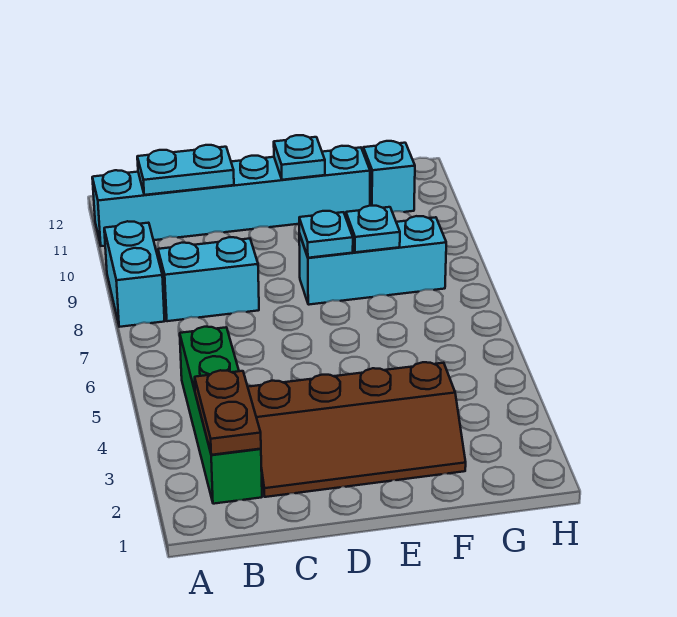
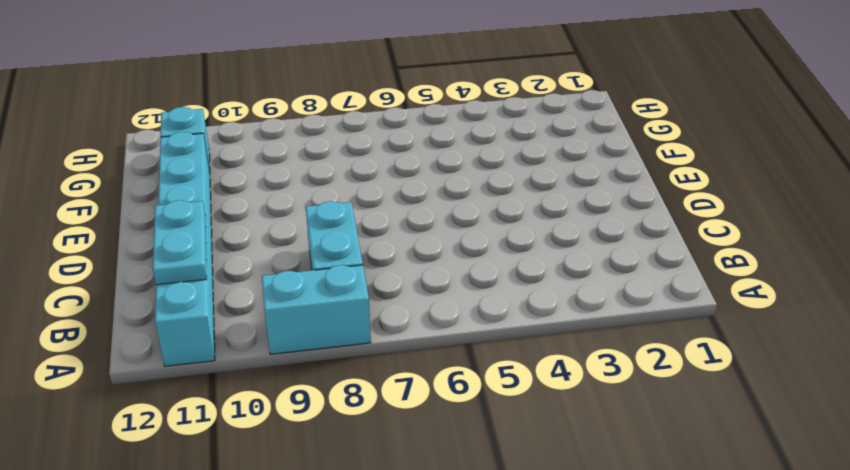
none -> green brick B2:B5 level 1
none -> brown slope C2:F3 level 1 top 3
none -> cyan brick E8:G8 level 1

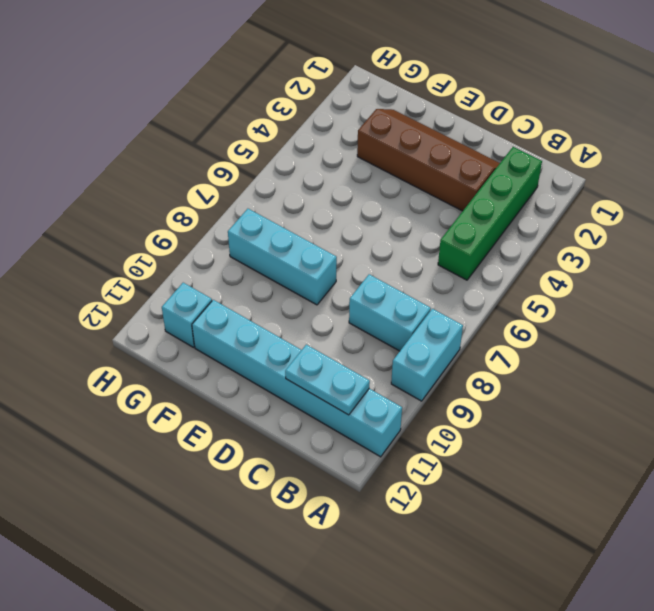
none -> brown plate B2:B3 level 2
none -> cyan plate E8 level 2
none -> cyan plate E11 level 2

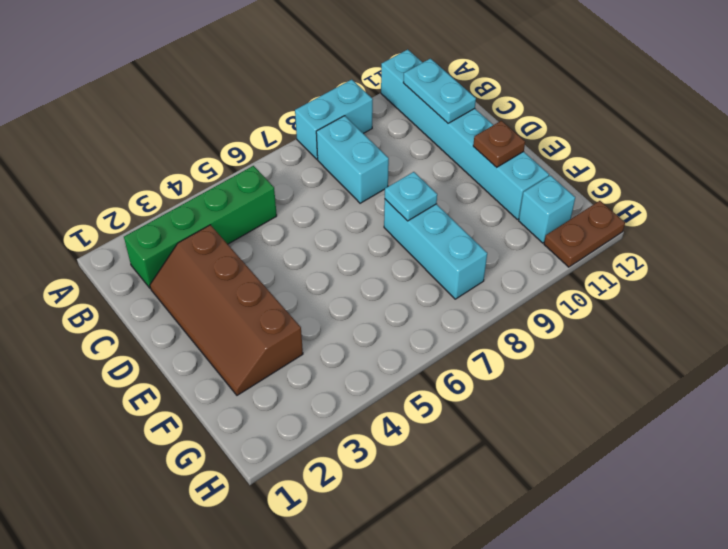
brown plate E11 level 2 -> cyan plate E11 level 2
brown plate H11:H12 level 1 -> brown plate B2:B3 level 2
none -> cyan plate F8 level 2

